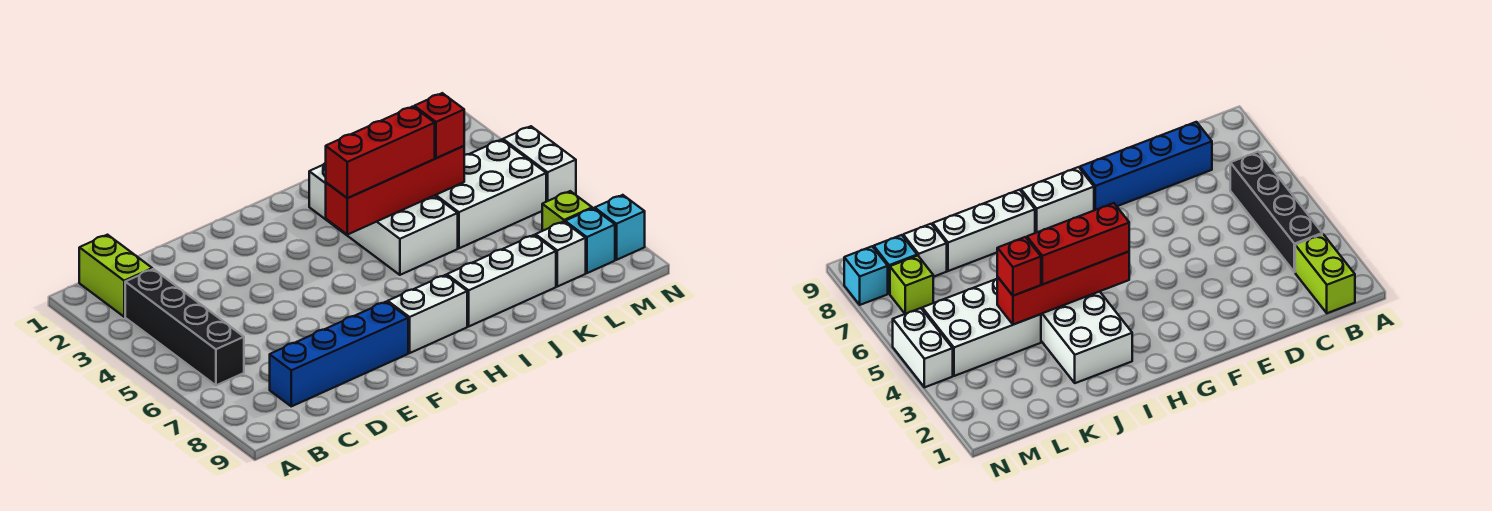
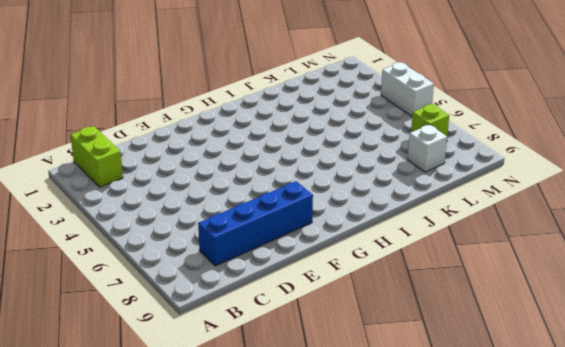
none -> black brick B3:B6 level 1
none -> white brick G8:H8 level 1
none -> white brick I2:J5 level 1

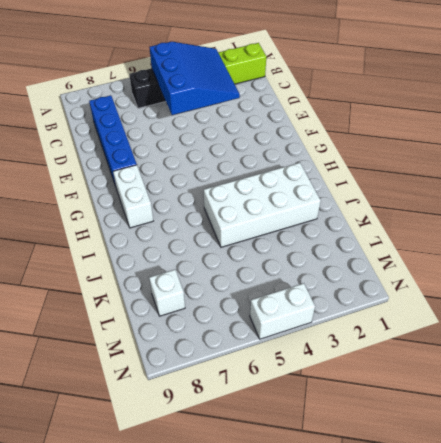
blue slope B3:D5 level 2 top 5 -> none
none -> white brick I8:K8 level 1
none -> white brick K4:M5 level 1
none -> lime brick M7 level 1

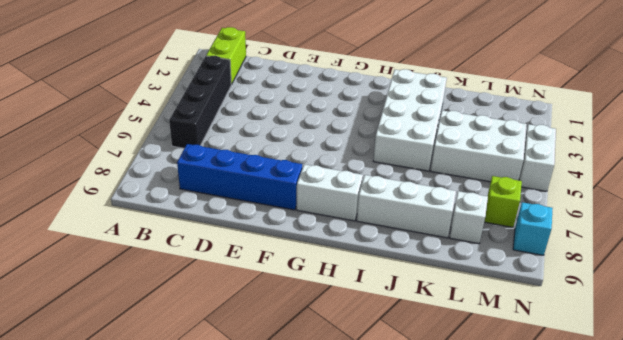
none -> cyan brick M8 level 1
none -> red brick H4:K4 level 2
none -> red brick H4:J4 level 3

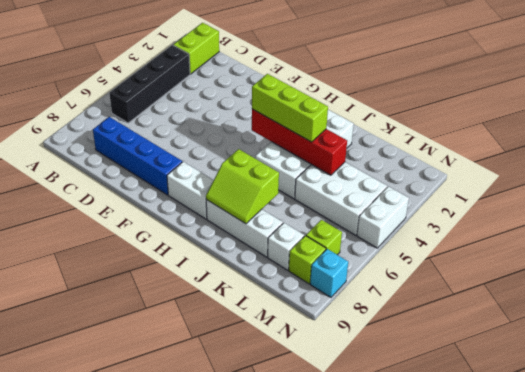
lime brick H4:J4 level 3 -> red brick H4:J4 level 3
lime slope I7:J8 level 2 top 7 -> none
lime brick M8 level 1 -> cyan brick M8 level 1
none -> red brick K4 level 3

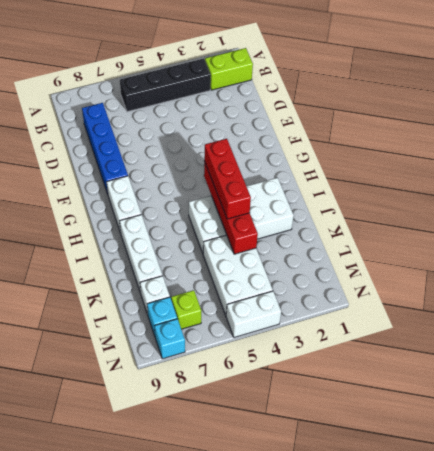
none -> red brick K4 level 3

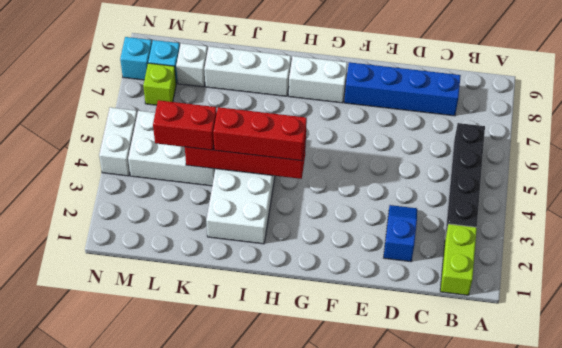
blue slope D2:D3 level 1 top 2 -> none
red brick K4:L4 level 3 -> red brick K4 level 3

